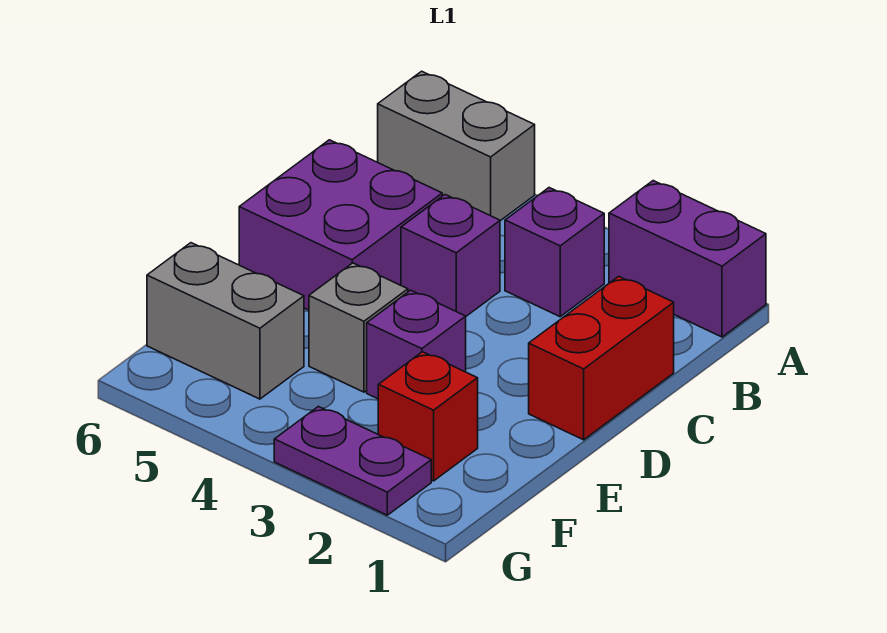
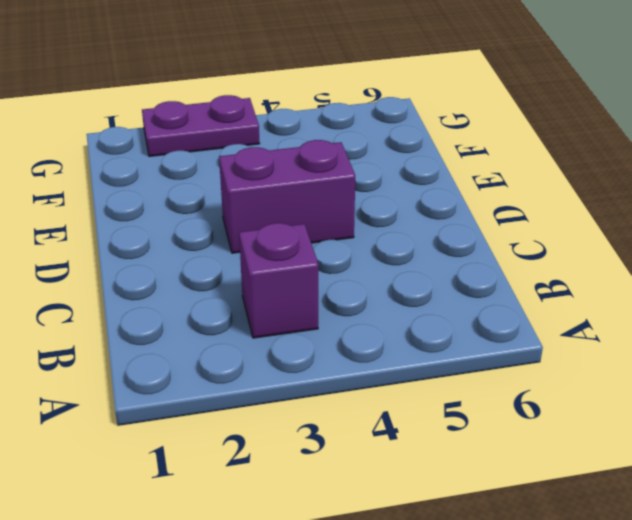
purple brick D3:D4 level 1 -> purple brick A1:A2 level 1
none -> grey brick A5:A6 level 1
none -> red brick C1:D1 level 1

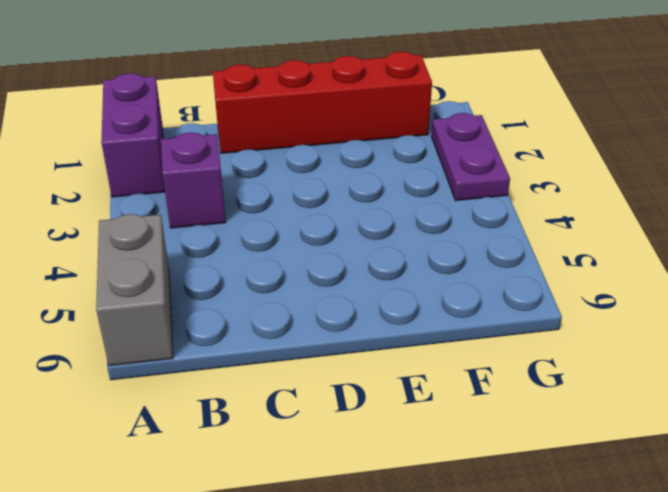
red brick C1:F1 level 1 -> red brick C1:D1 level 1
none -> purple brick C4 level 1
none -> purple brick C5:D6 level 1

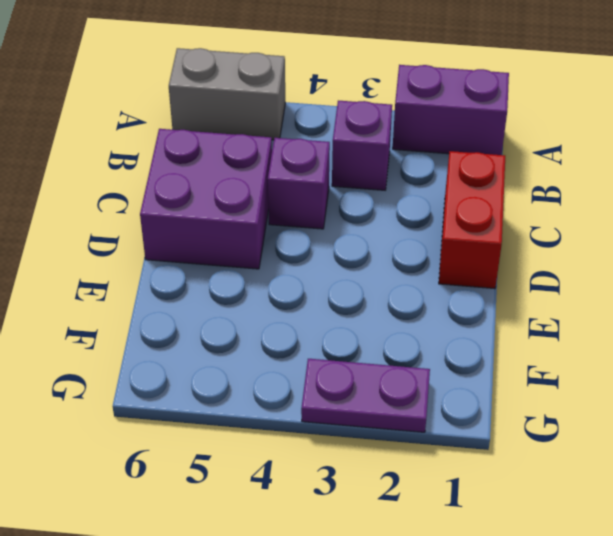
none -> purple brick E3 level 1
none -> grey brick E4 level 1

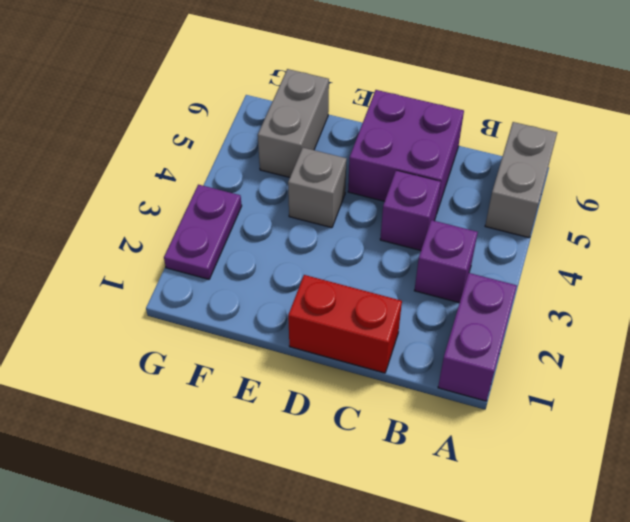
none -> purple brick E3 level 1
none -> red brick F2 level 1

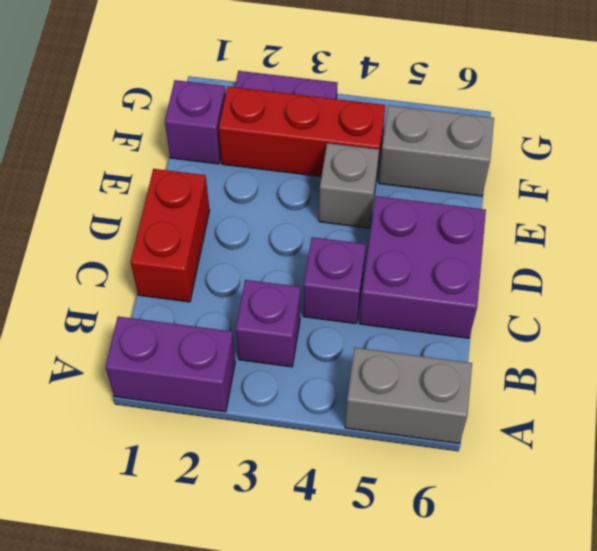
purple brick F1 level 1 -> purple brick E3 level 1
red brick F2:F4 level 1 -> red brick F2 level 1

